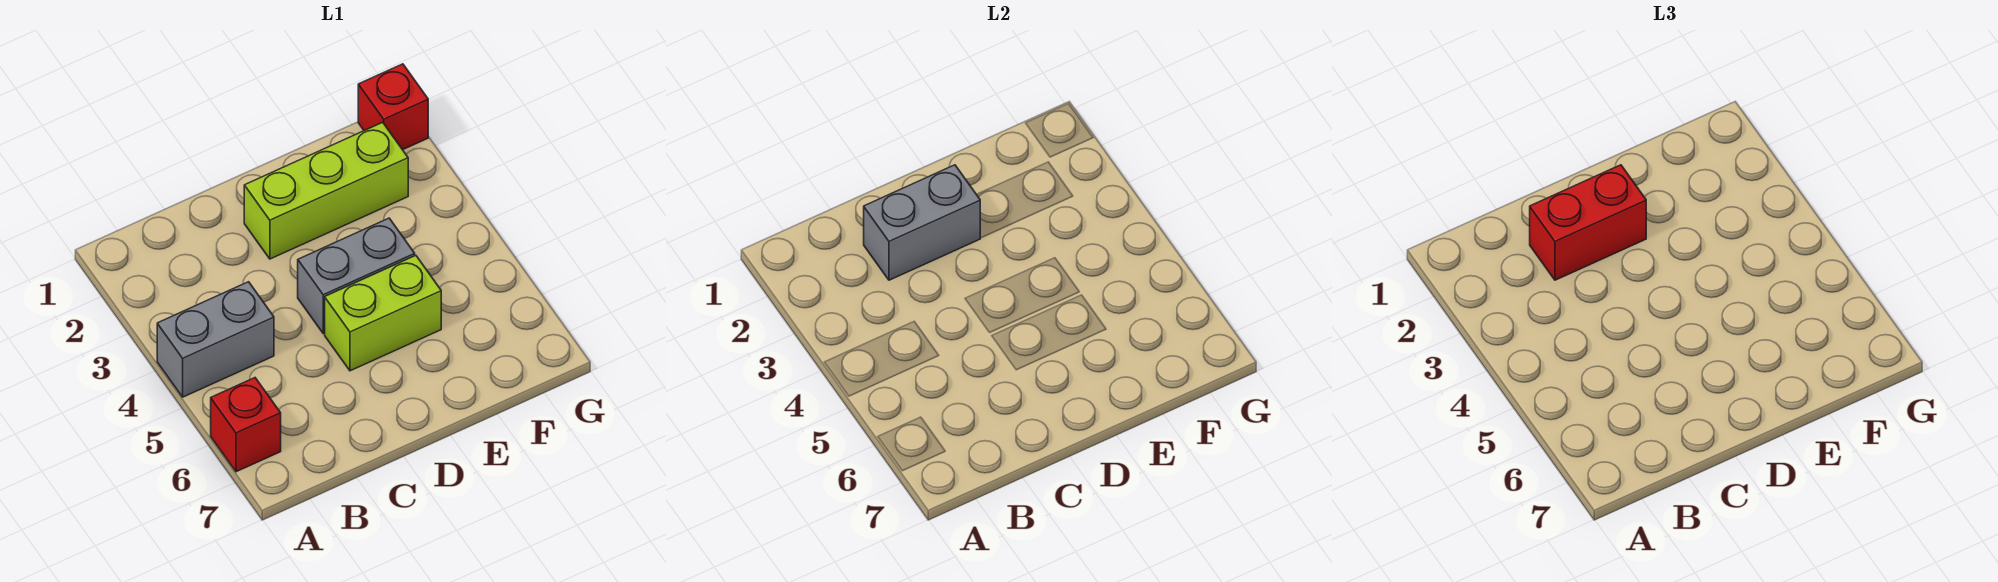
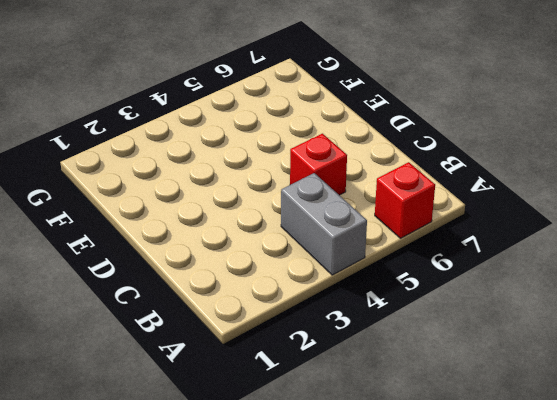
red brick C5 level 1 -> red brick G1 level 1
none -> lime brick D2:F2 level 1
none -> grey brick D4:E4 level 1

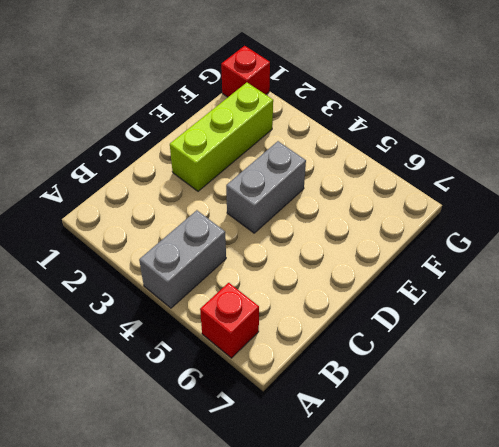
none -> lime brick D5:E5 level 1
none -> grey brick C2:D2 level 2

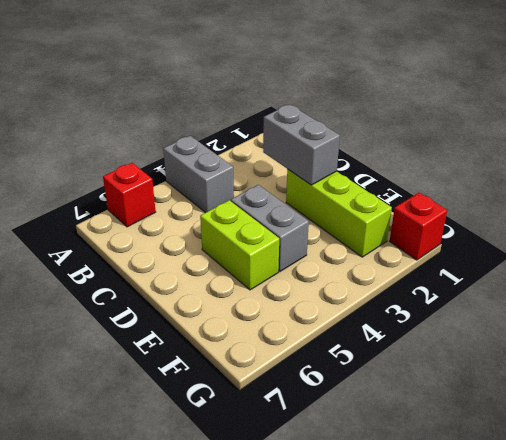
none -> red brick C2:D2 level 3

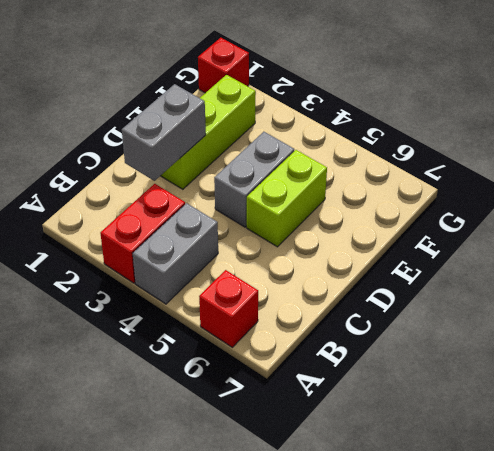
red brick A3:B3 level 1 -> red brick C2:D2 level 3

